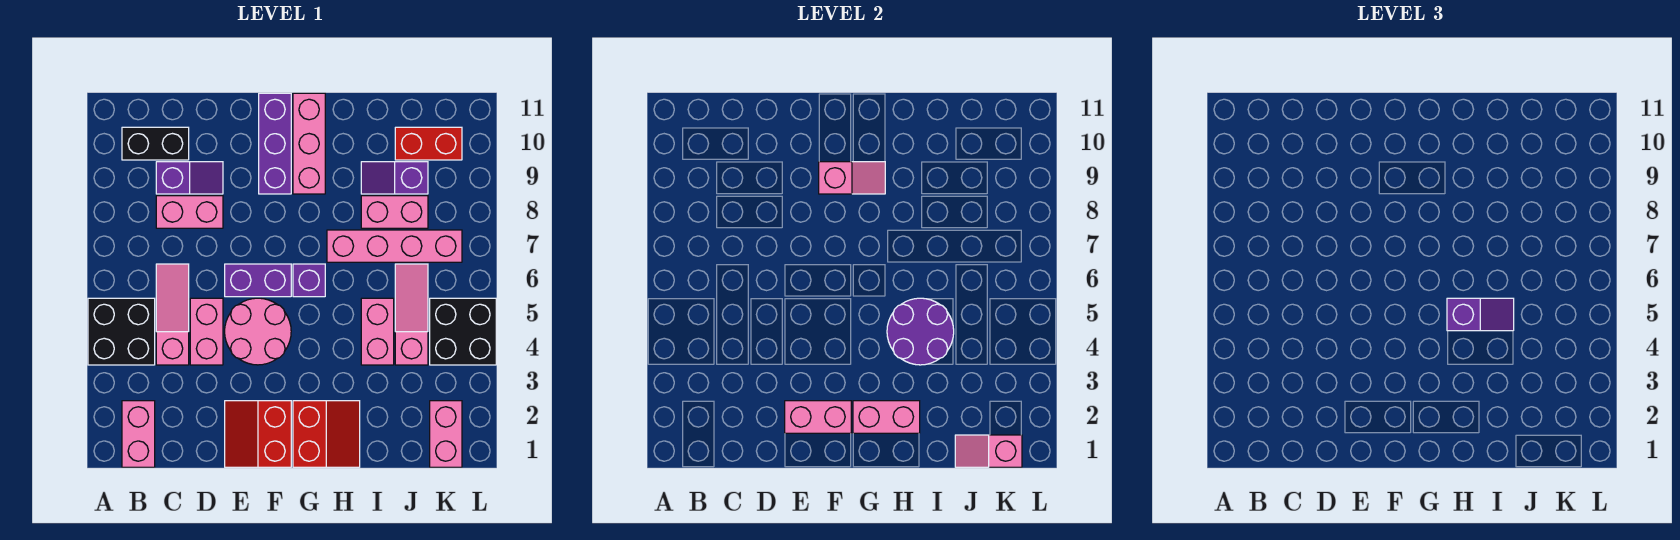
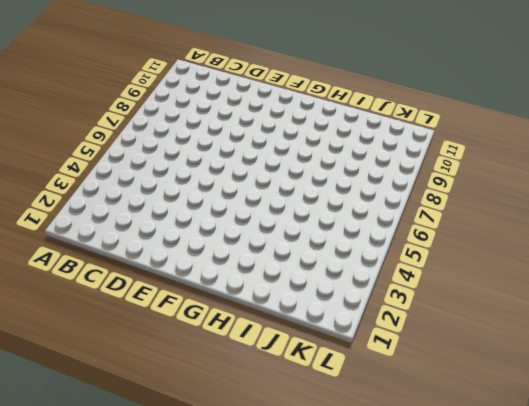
none -> black brick A4:B5 level 1
none -> pink brick B1:B2 level 1
none -> black brick B10:C10 level 1

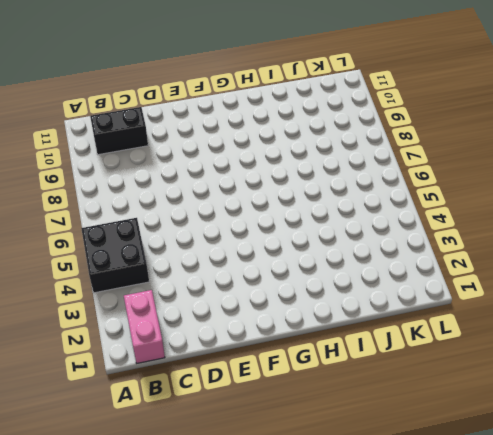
none -> pink slope C4:C6 level 1 top 4
none -> pink brick C8:D8 level 1
none -> purple slope C9:D9 level 1 top C

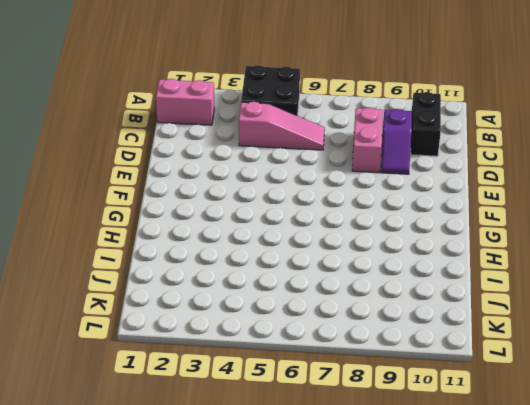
none -> pink brick D4:D5 level 1
none -> red slope E1:F2 level 1 top F
none -> pink round brick E4:F5 level 1

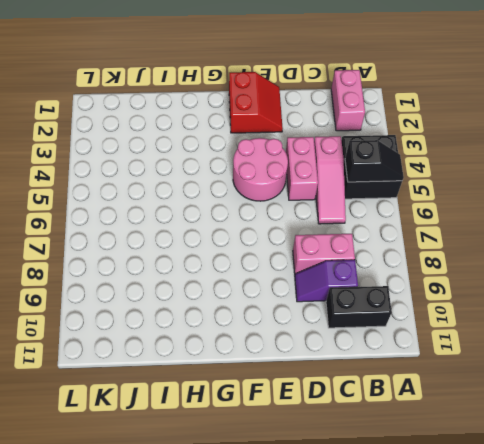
black slope A5:B5 level 2 top B -> none
none -> purple brick E6:F6 level 1
none -> purple brick F9:F11 level 1
none -> red slope G1:H2 level 1 top G

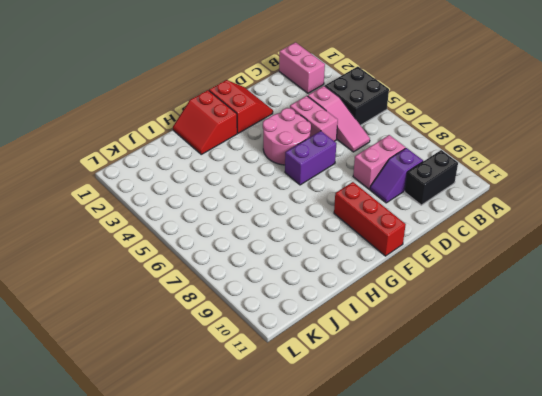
red brick F9:F11 level 1 -> purple brick F9:F11 level 1
none -> purple brick G6 level 1
none -> pink brick G9:G11 level 1
none -> pink brick H7:K7 level 1

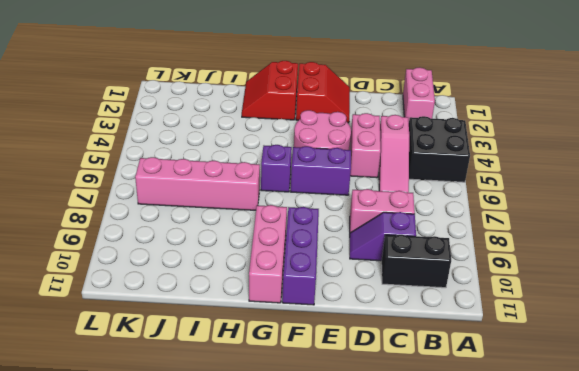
none -> pink brick I4:I5 level 1
none -> pink brick I8:J8 level 1
none -> purple slope I9:J9 level 1 top J

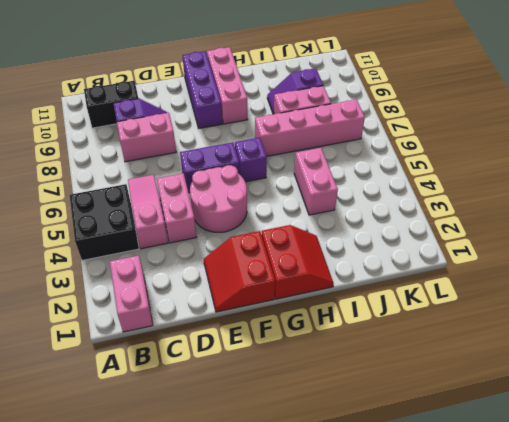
none -> pink slope J4:J6 level 1 top 4
none -> red brick J10:K10 level 1
none -> pink brick K1:K2 level 1

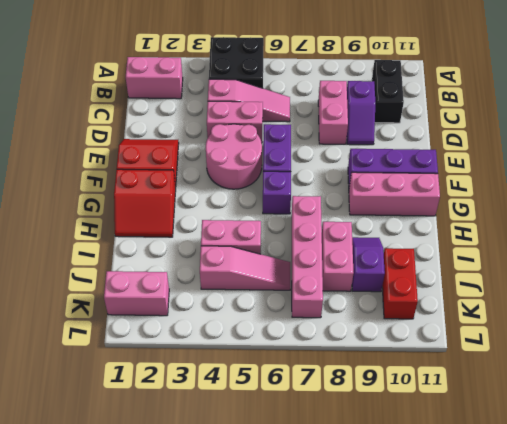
none -> black brick K4:L5 level 1
none -> pink brick E2:F2 level 2
none -> pink slope F9:G9 level 2 top F

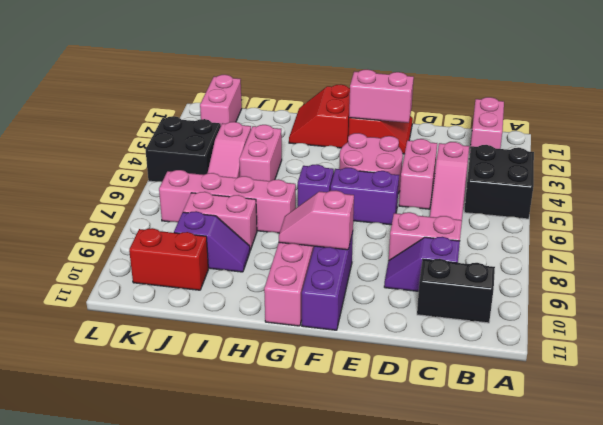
none -> pink brick G2:H2 level 2
none -> purple round brick H4:I5 level 2
none -> pink slope J1:K1 level 2 top K

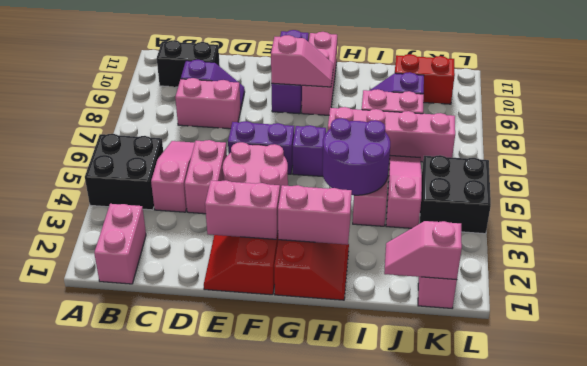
none -> purple slope H5:I5 level 3 top H

